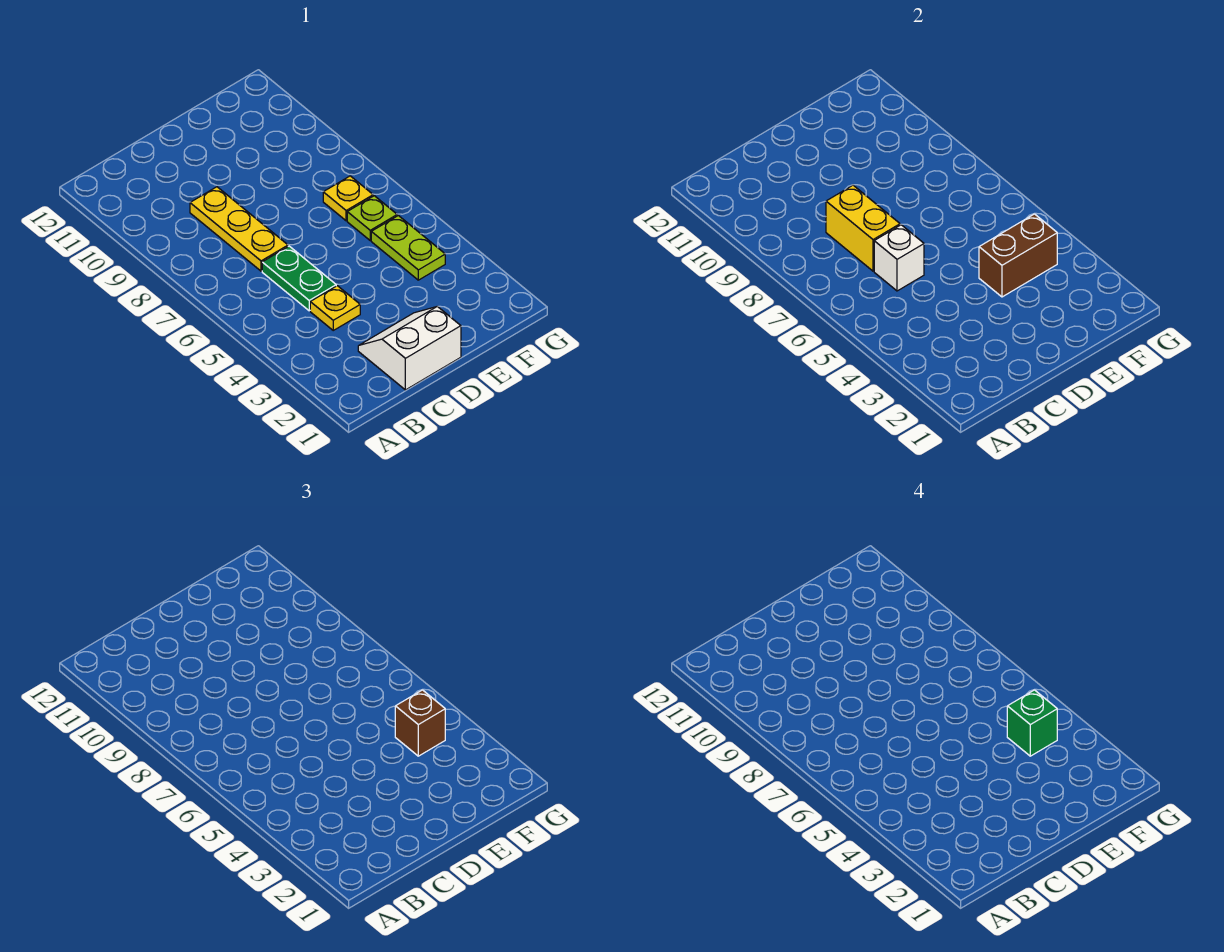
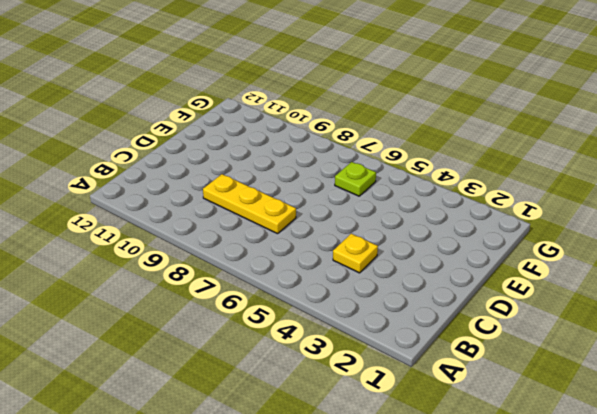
none -> white slope C1:D2 level 1 top 1
none -> green plate C5:C6 level 1
none -> lime plate F4:F5 level 1

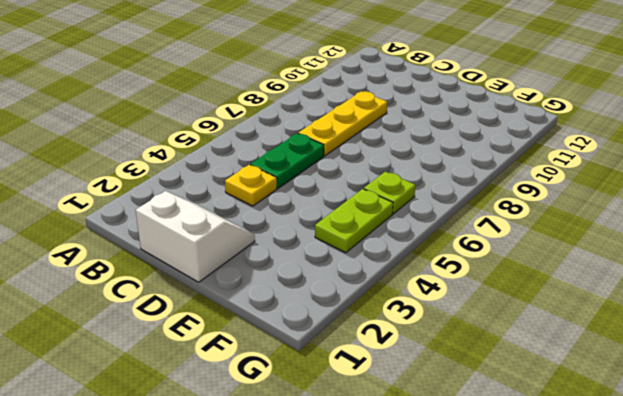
none -> yellow plate F7 level 1
none -> white brick C6 level 2
none -> yellow brick C7:C8 level 2

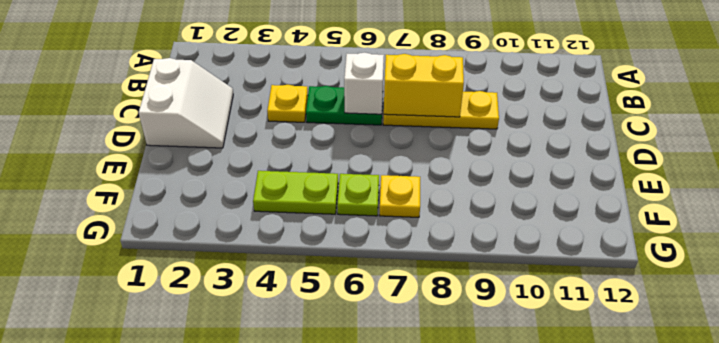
none -> brown brick E4:F4 level 2
none -> brown brick F4 level 3
none -> green brick F4 level 4

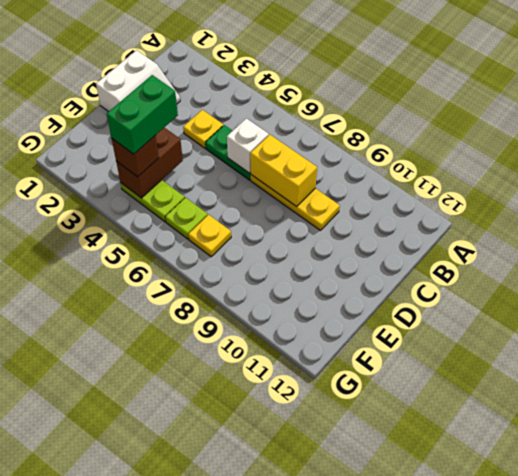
green brick E4:F4 level 4 -> green brick F4 level 4

